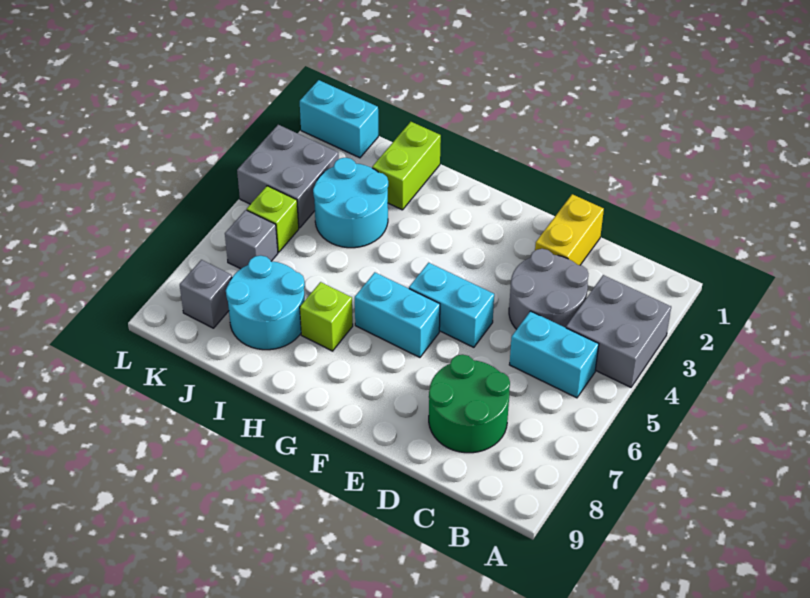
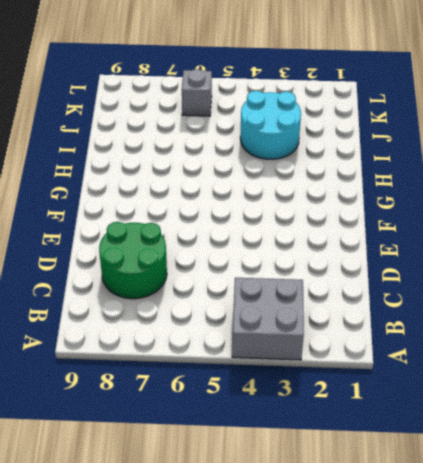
none -> cyan brick B5:C5 level 1
none -> grey round brick C3:D4 level 1
none -> yellow brick D1:D2 level 1

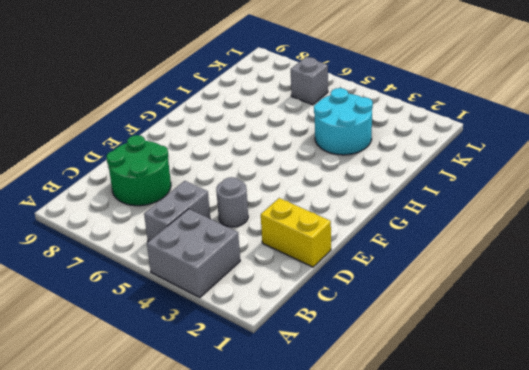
grey brick B5:C5 level 1 -> cyan brick B5:C5 level 1
grey round brick D4 level 1 -> grey round brick C3:D4 level 1
none -> cyan brick E5:F5 level 1
none -> cyan brick F6:G6 level 1
none -> lime brick H7 level 1

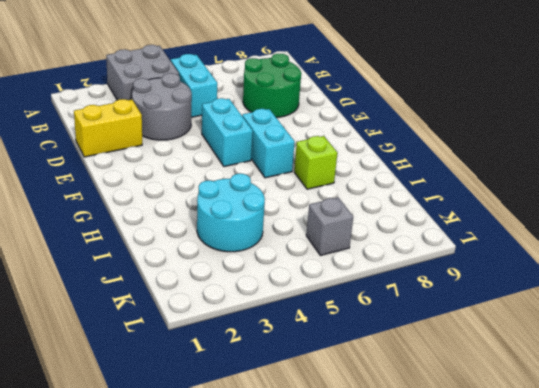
none -> lime brick I1:I2 level 1
none -> cyan round brick I7:J8 level 1
none -> cyan brick K1:L1 level 1

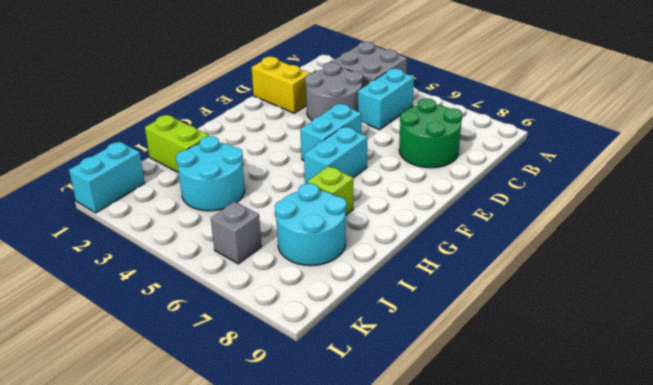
none -> grey brick K3:L4 level 1
none -> lime brick K5 level 1
none -> grey brick K8 level 1

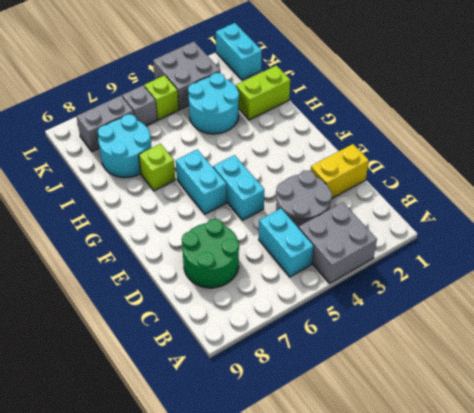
grey brick K7:K8 level 1 -> grey brick K8 level 1

